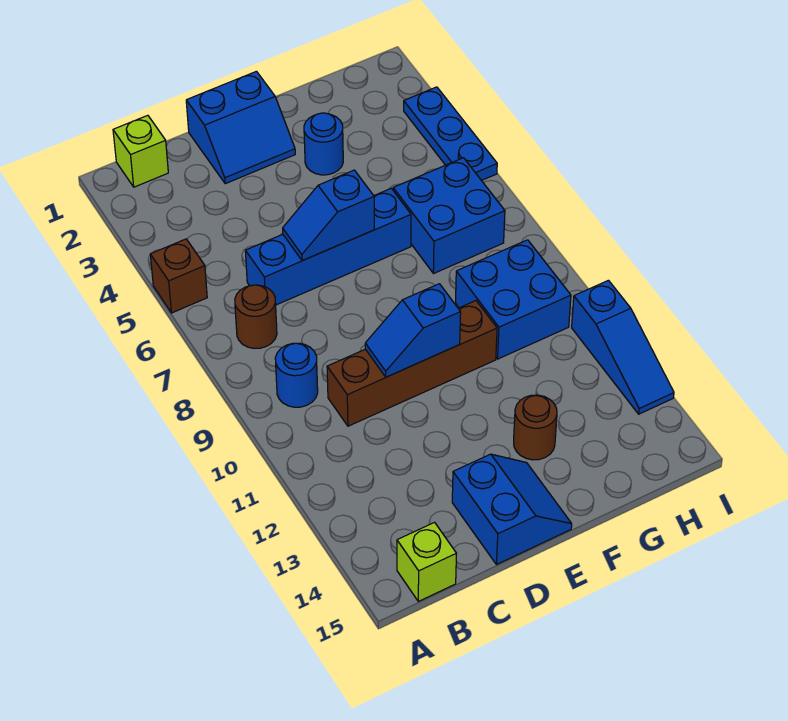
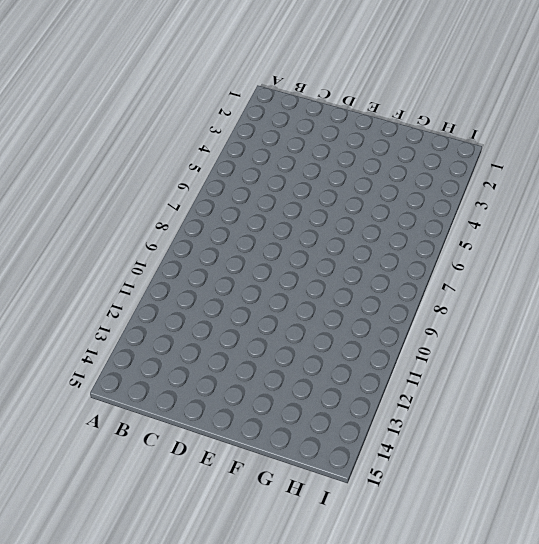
none -> brown brick A5 level 1
none -> lime brick B1 level 1
none -> brown round brick B7 level 1

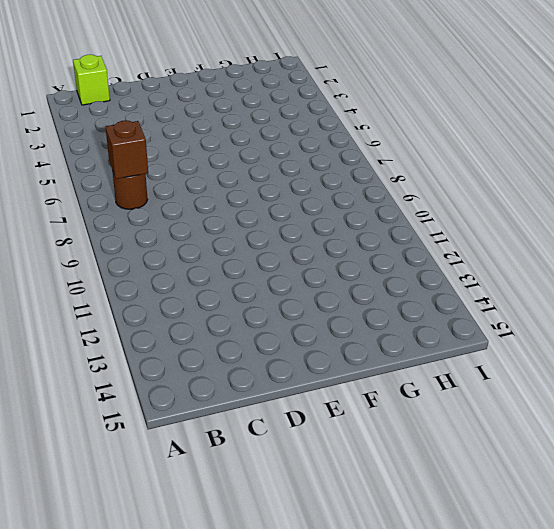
brown brick B7 level 2 -> brown brick A5 level 1
none -> blue round brick B9 level 1
none -> lime brick B15 level 1
none -> blue brick C6:F6 level 1

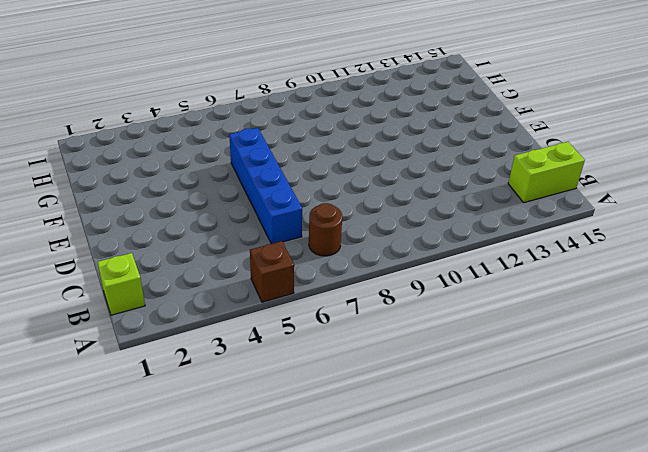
lime brick B14:B15 level 1 -> lime brick B15 level 1
none -> blue round brick B9 level 1
none -> brown brick C10:F10 level 1
none -> blue slope D1:E2 level 1 top 1

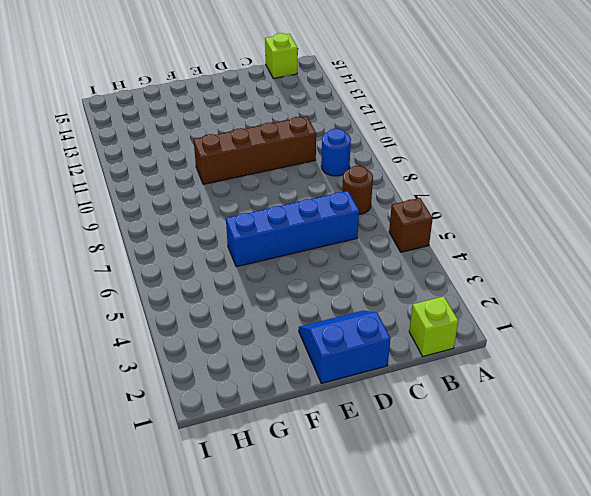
none -> blue slope D14:E15 level 1 top D
none -> blue round brick F3 level 1
none -> brown round brick F13 level 1

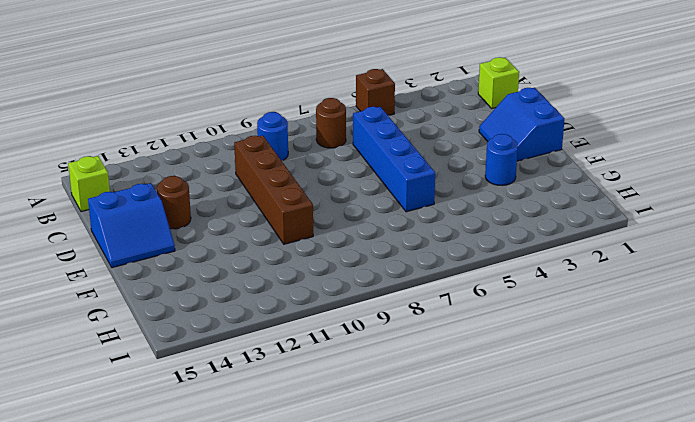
brown round brick D13 level 1 -> brown round brick F13 level 1
none -> blue brick G6:H7 level 1
none -> blue brick G9:H10 level 1
none -> blue plate I3:I5 level 1

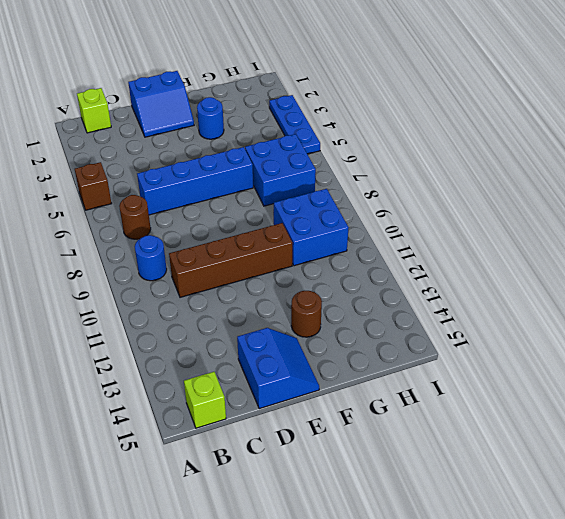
none -> blue slope I11:I13 level 1 top 11
none -> blue slope D6:E6 level 2 top E
none -> blue slope D10:E10 level 2 top E

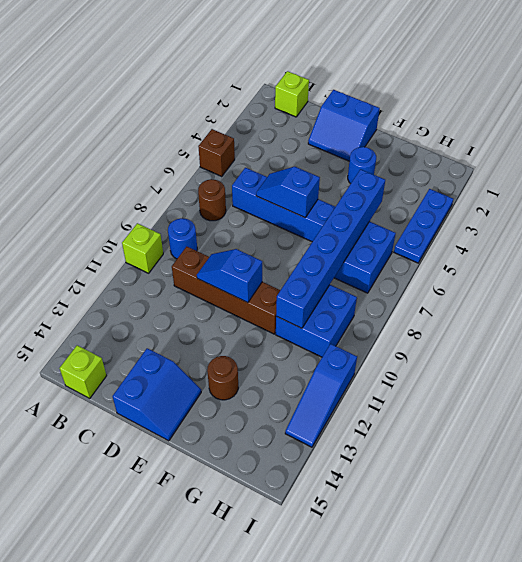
lime brick A10 level 1 -> none
blue brick G5:G10 level 2 -> none

